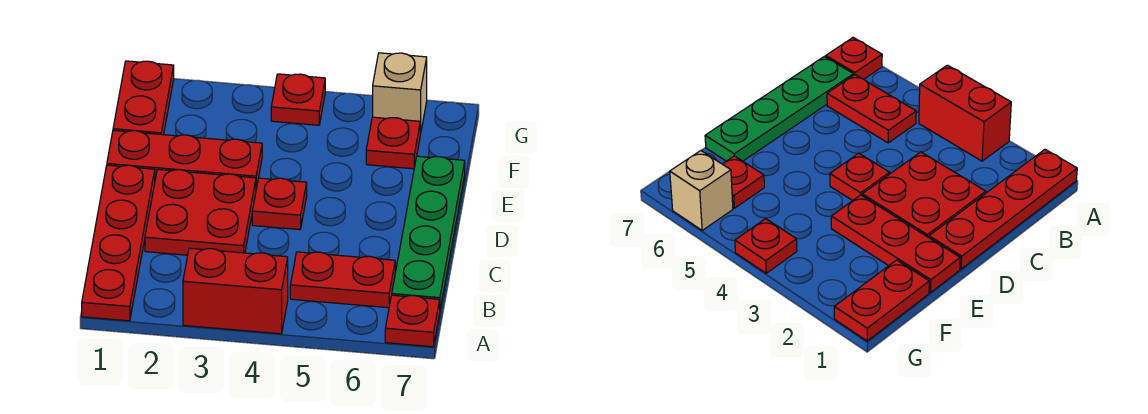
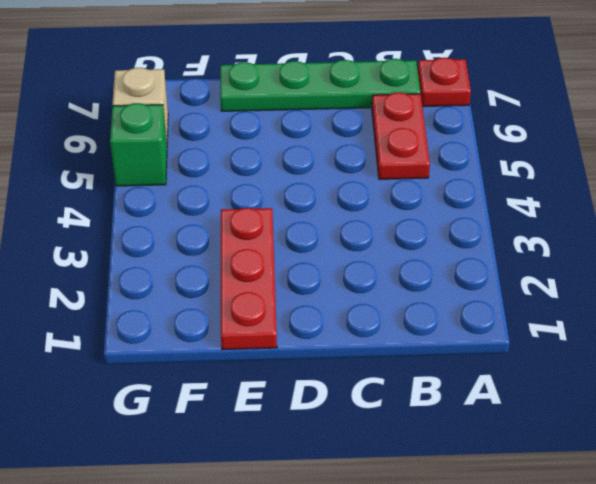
green brick G5 level 1 -> none
none -> red plate A1:D1 level 1
none -> red brick A3:A4 level 1
none -> red plate C2:D3 level 1

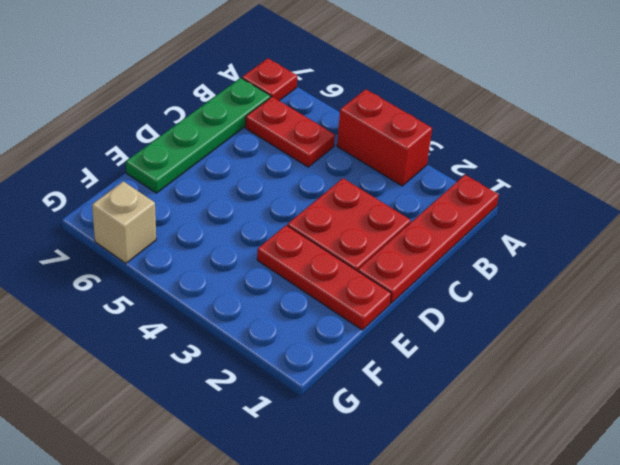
none -> red plate D4 level 1
none -> red plate F1:G1 level 1
none -> red plate F6 level 1

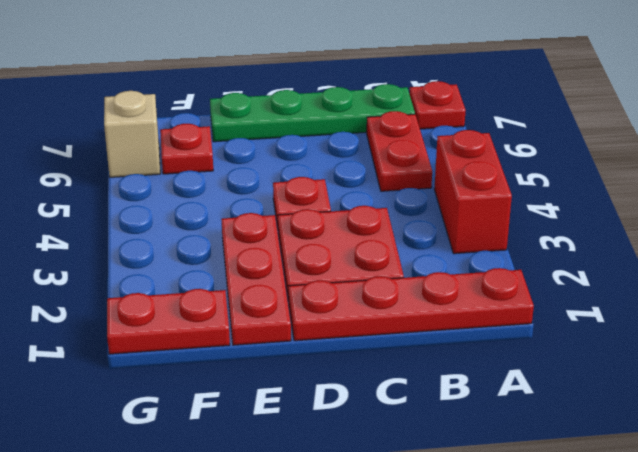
none -> red plate G4 level 1

